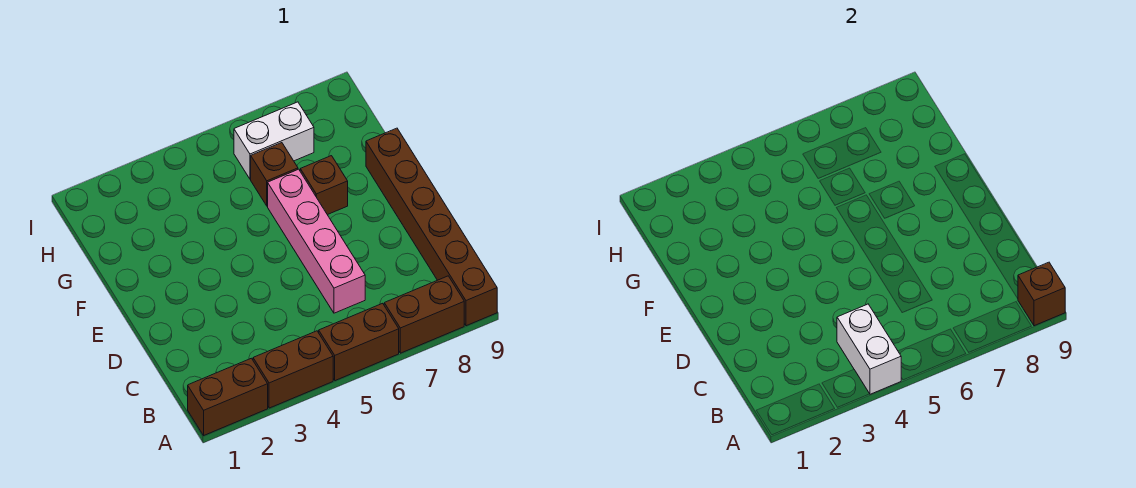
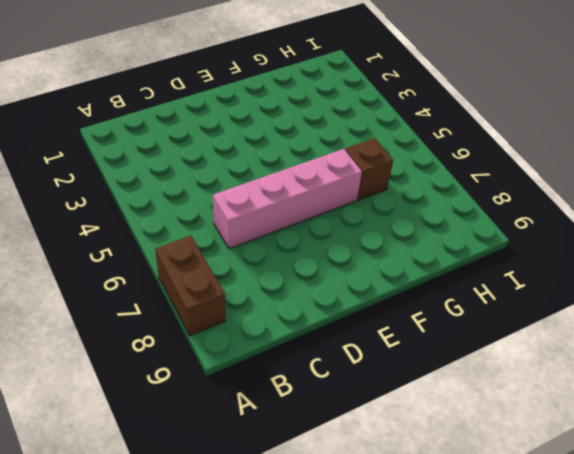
none -> brown brick A1:A2 level 1
none -> brown brick A3:A4 level 1

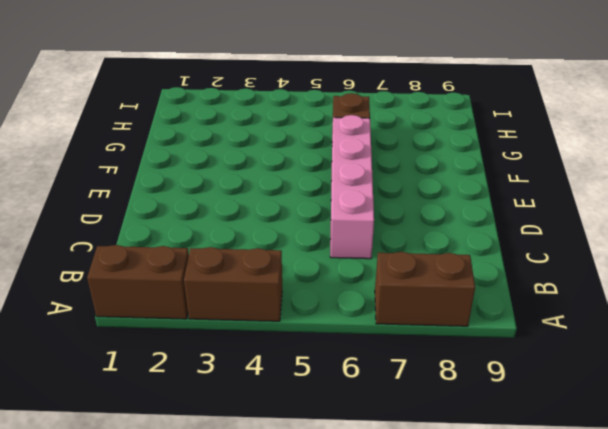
none -> brown brick A5:A6 level 1
none -> brown brick A9:F9 level 1

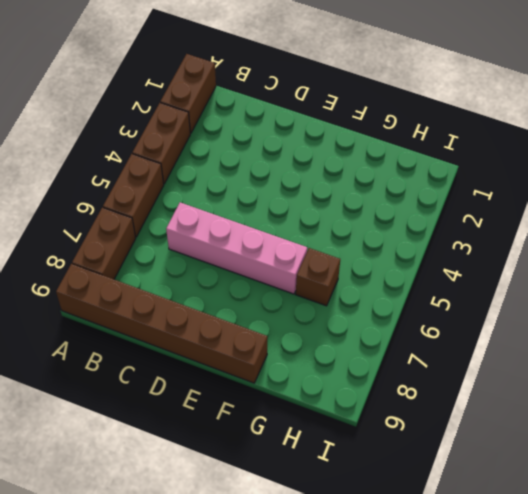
none -> brown brick F7 level 1
none -> white brick H6:H7 level 1

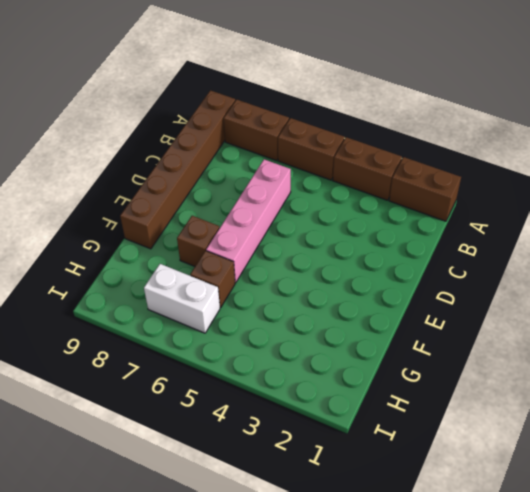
none -> white brick A4:B4 level 2
none -> brown brick A9 level 2

